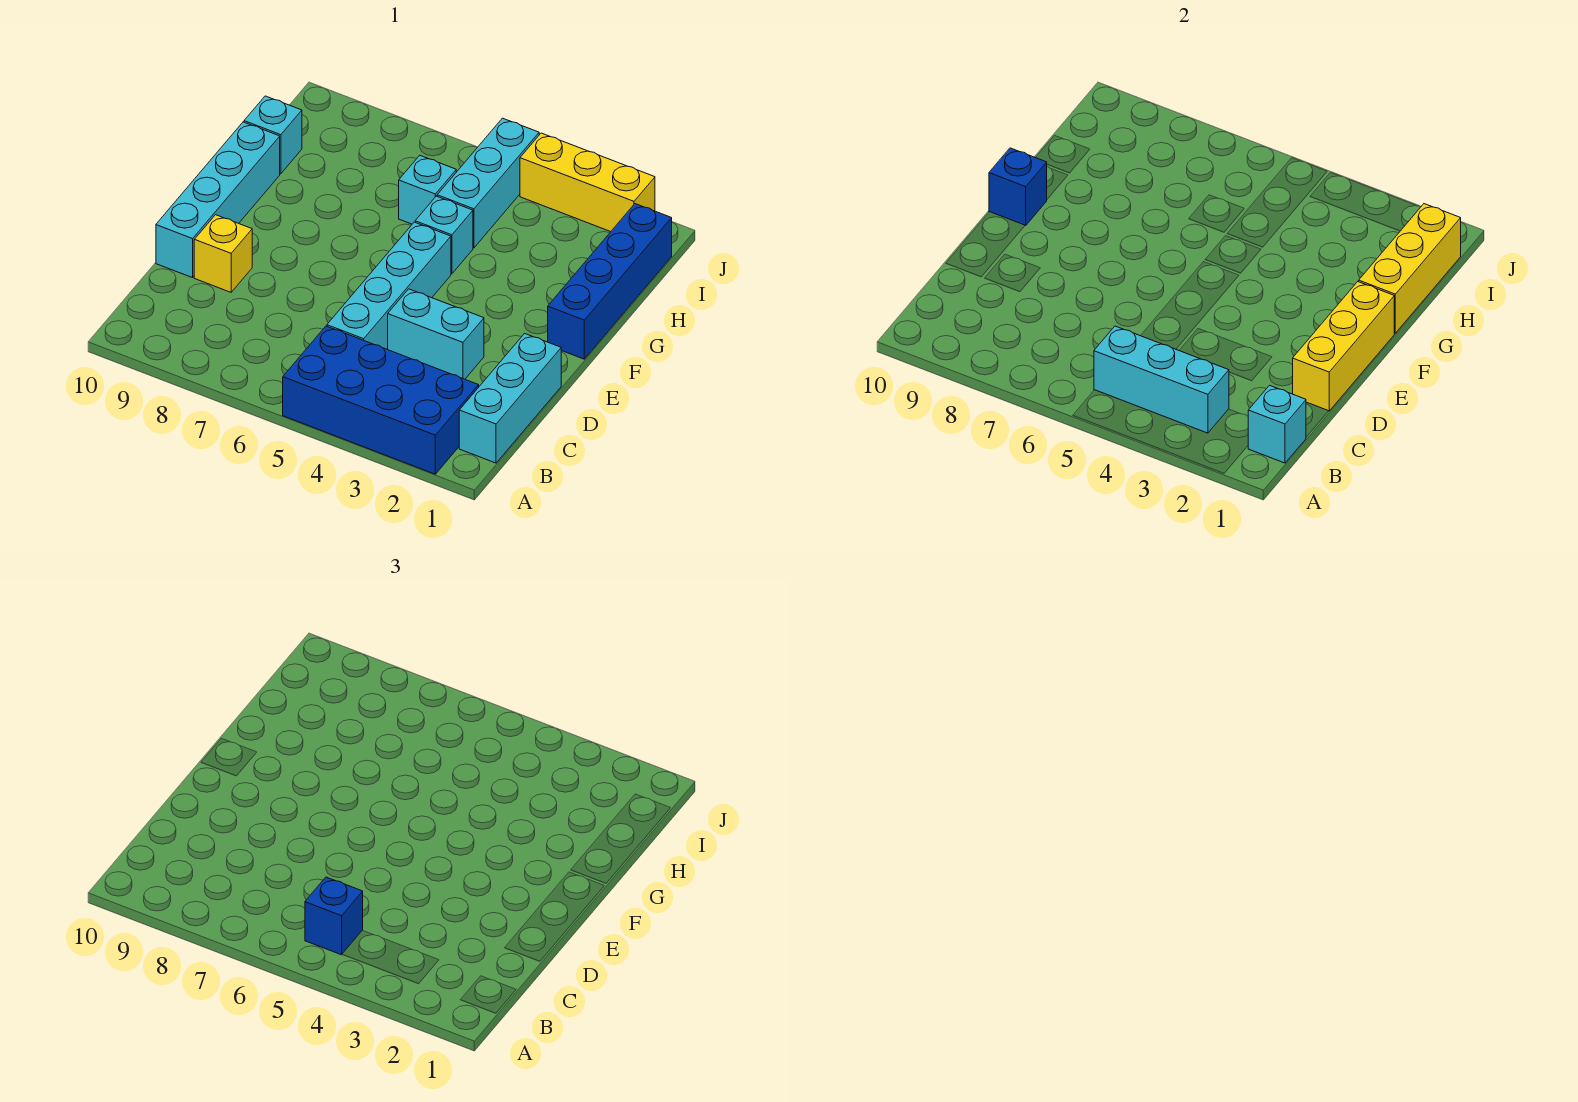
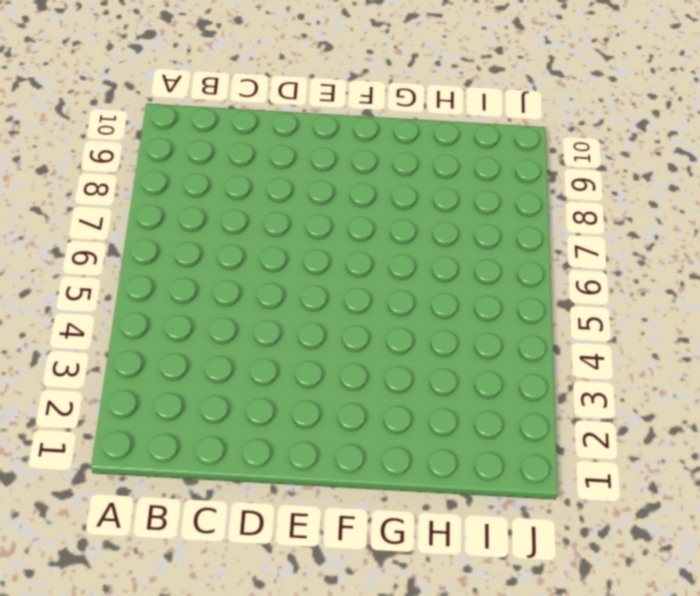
none -> blue brick A2:B5 level 1
none -> cyan brick B1:D1 level 1
none -> cyan brick C5:F5 level 1

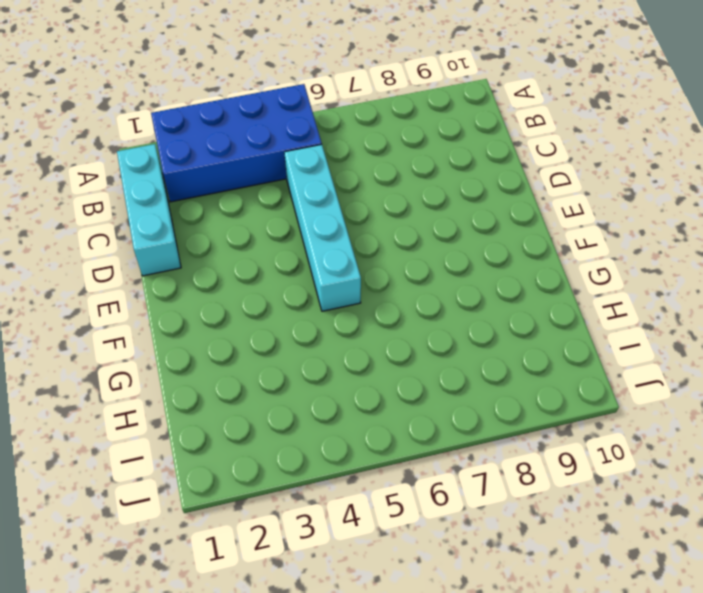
none -> cyan brick D3:D4 level 1
none -> yellow brick D9 level 1
none -> cyan brick D10:G10 level 1

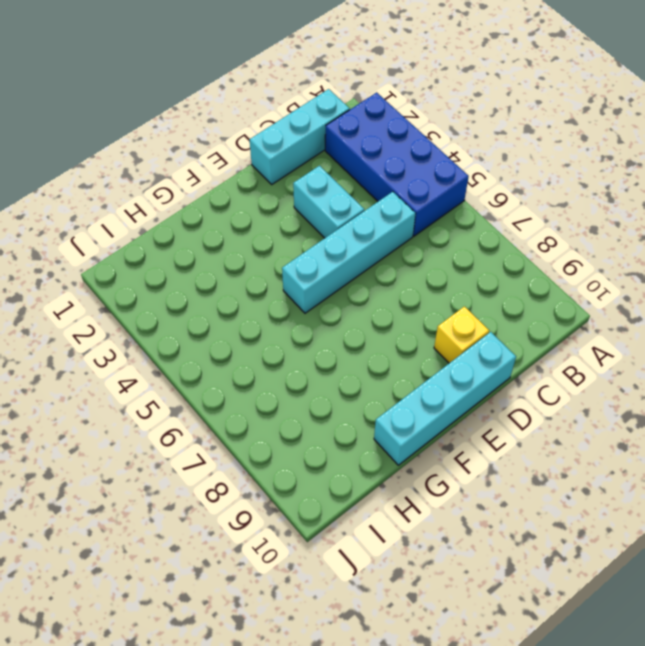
none -> blue brick F1:I1 level 1
none -> cyan brick G5 level 1
none -> cyan brick H5:J5 level 1

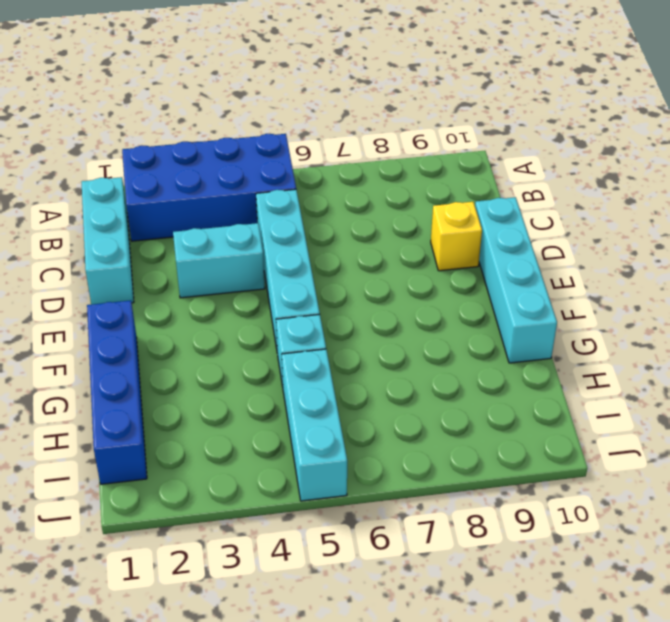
none -> cyan brick H6 level 1
none -> cyan brick H10 level 1
none -> yellow brick J2:J4 level 1

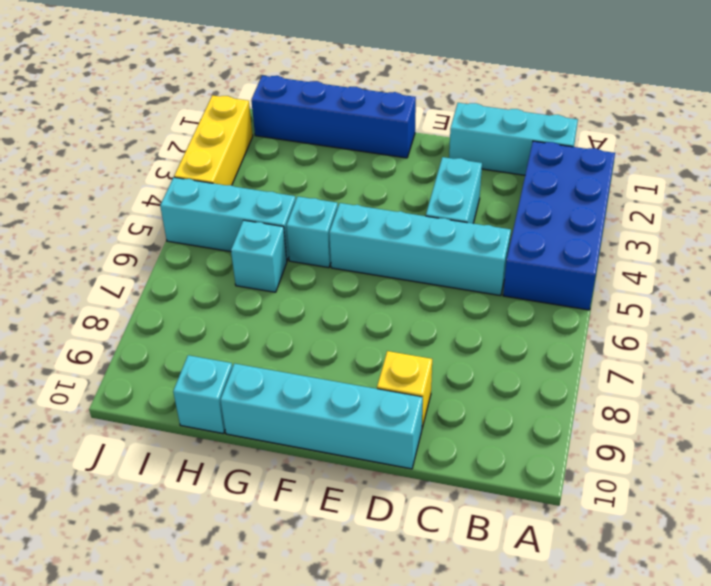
none -> cyan brick B1 level 2
none -> cyan brick B3:B5 level 2
none -> yellow brick D1:F1 level 2

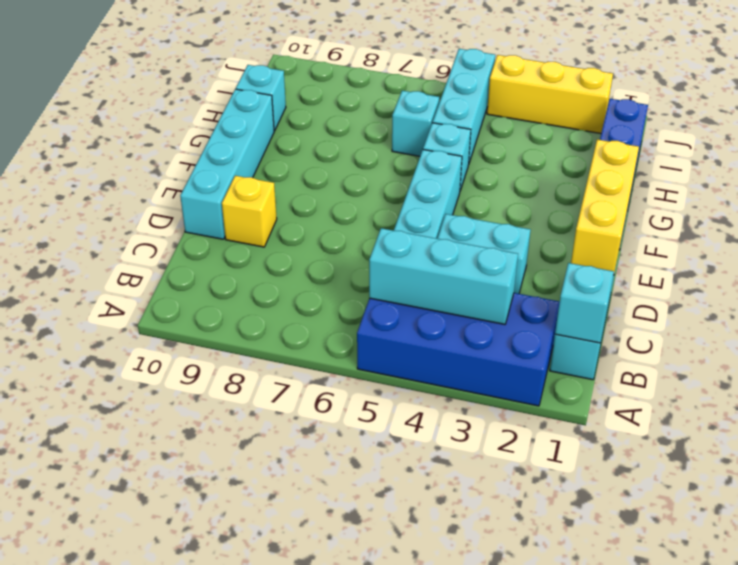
none -> blue brick F10 level 2
none -> yellow brick G1:I1 level 2
none -> blue brick B5 level 3

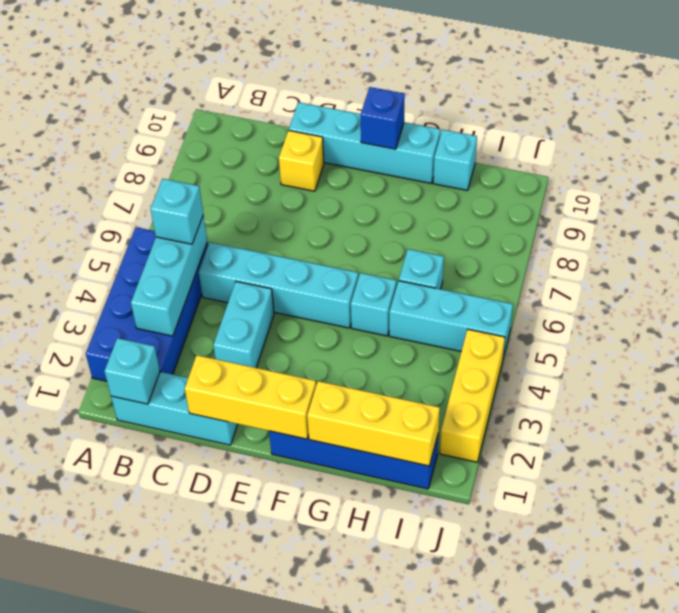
cyan brick B5 level 3 -> blue brick B5 level 3

